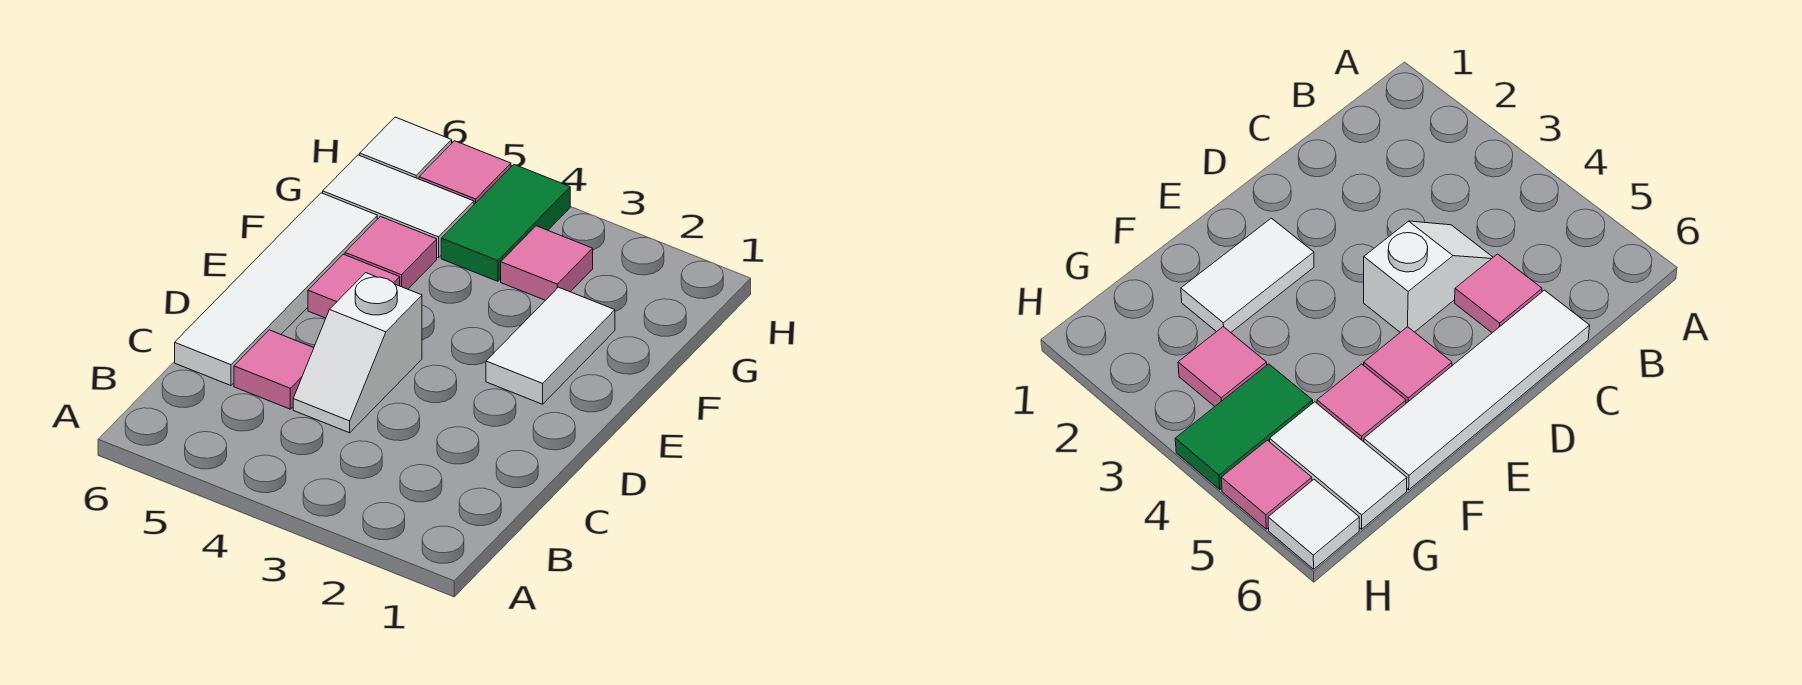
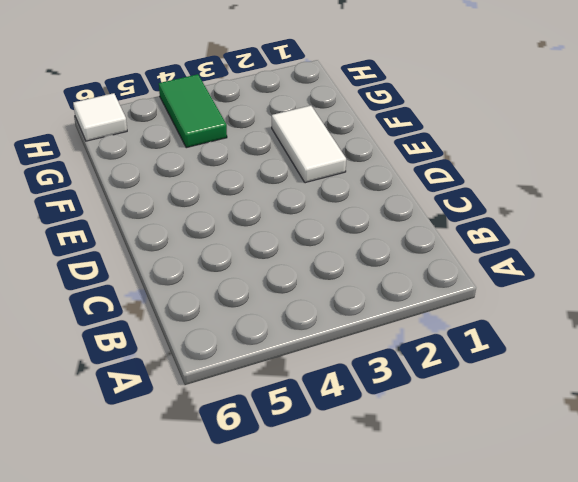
none -> white slope C4:D4 level 1 top D
none -> pink tile C5 level 1

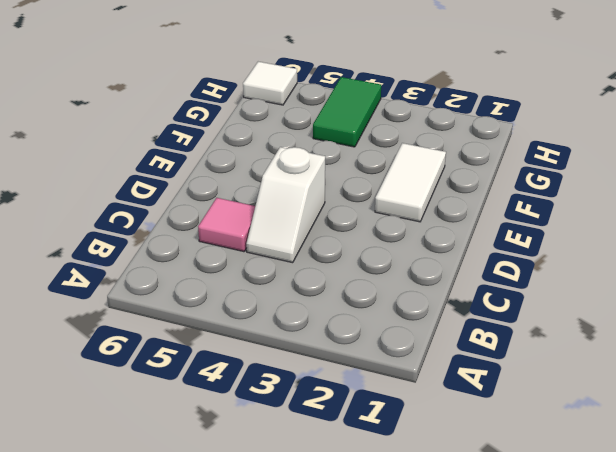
none -> white tile C6:F6 level 1
none -> pink tile E5 level 1

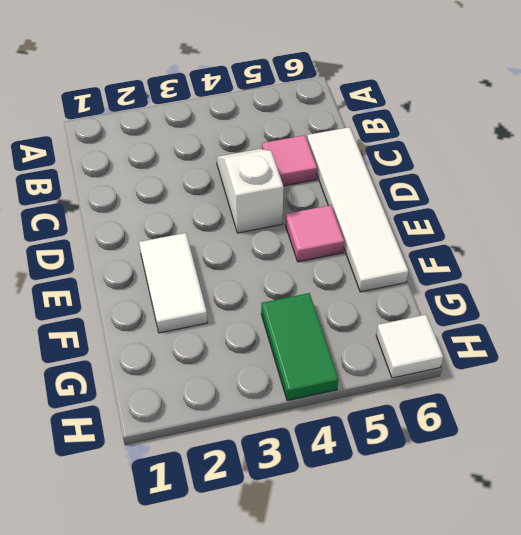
none -> pink tile F5 level 1
none -> pink tile G3 level 1

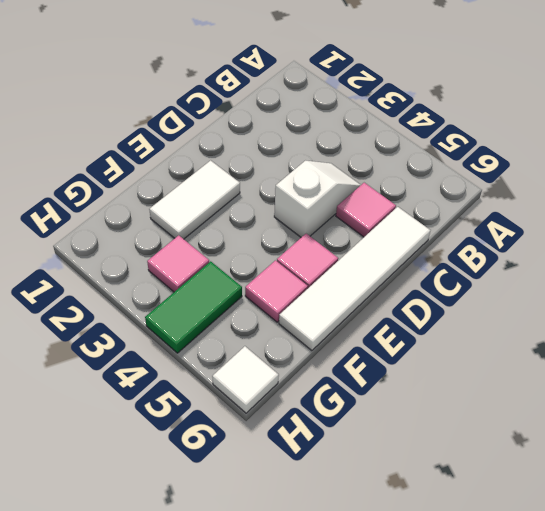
none -> white tile G5:G6 level 1
none -> pink tile H5 level 1

